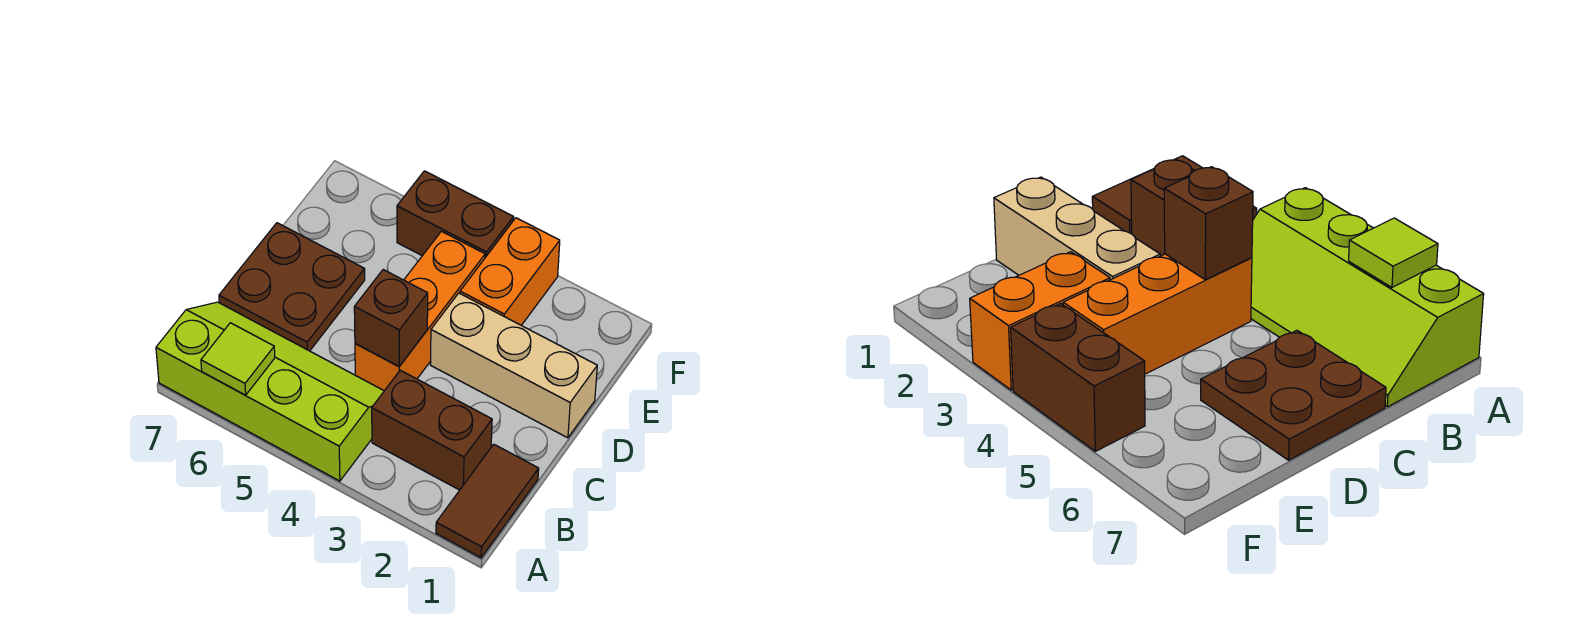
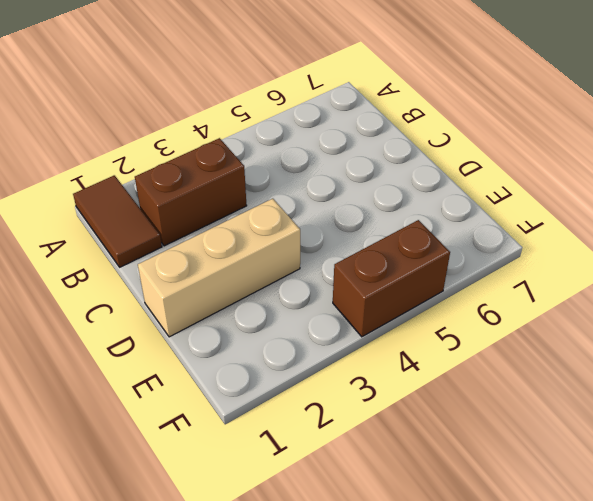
none -> lime slope A4:B7 level 1 top A
none -> orange brick C4:E4 level 1

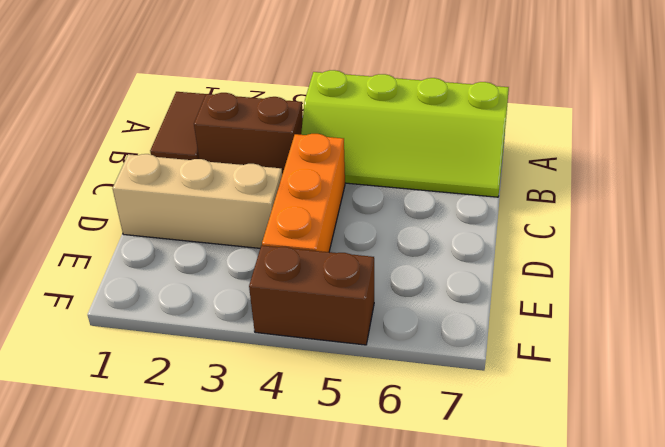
none -> brown plate C6:D7 level 1
none -> orange brick E3:F3 level 1

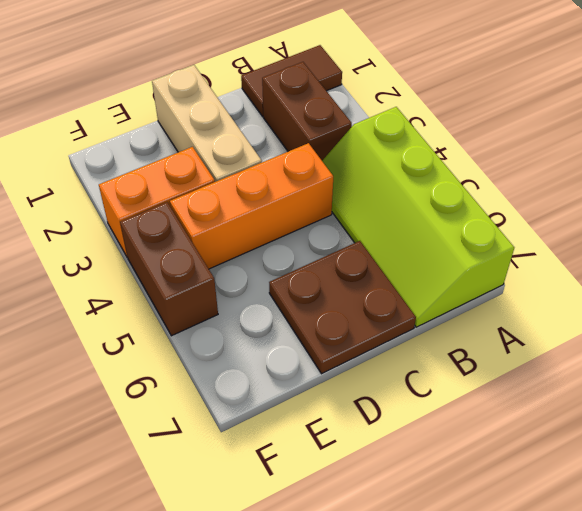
none -> lime tile A6 level 2
none -> brown brick C4 level 2

